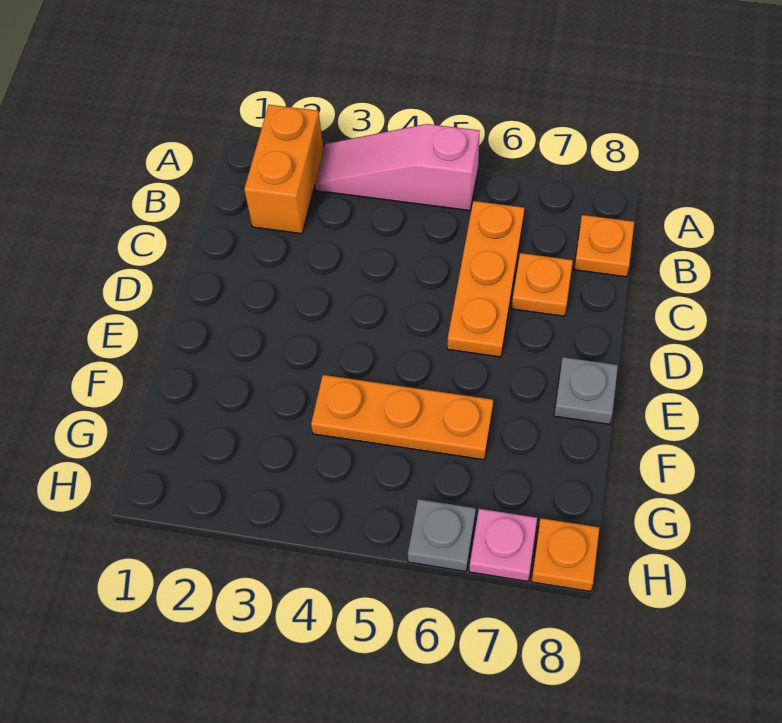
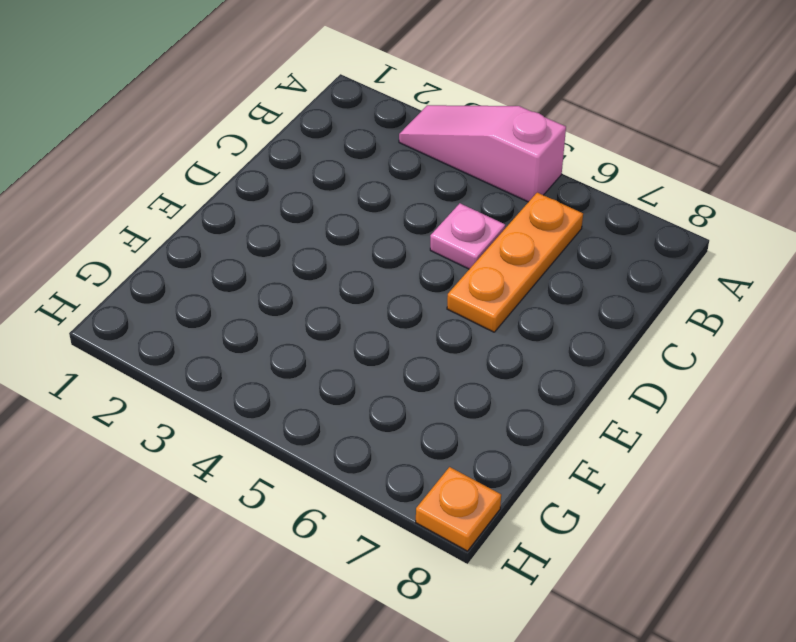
pink plate C5 level 1 -> pink plate H7 level 1
none -> orange brick A2:B2 level 1
none -> orange plate B8 level 1

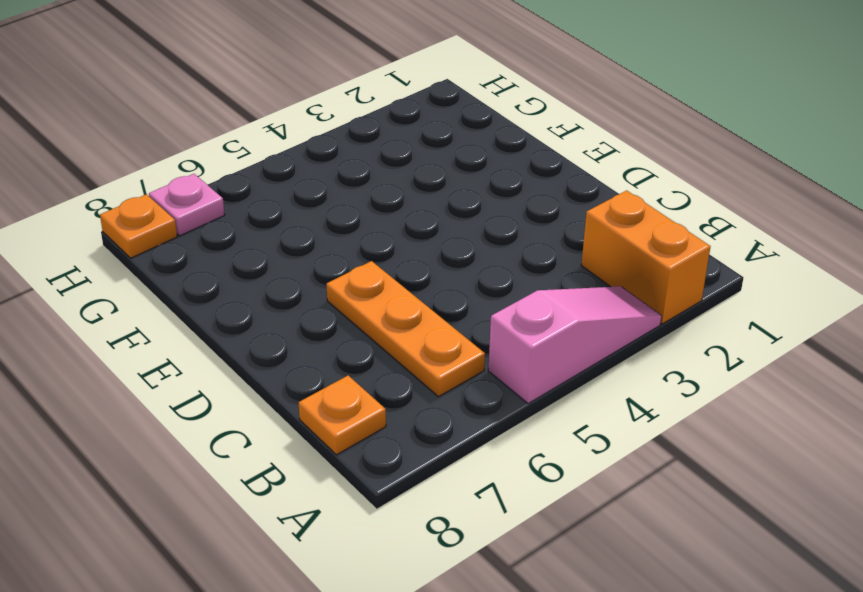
none -> orange plate C7 level 1
none -> grey plate E8 level 1

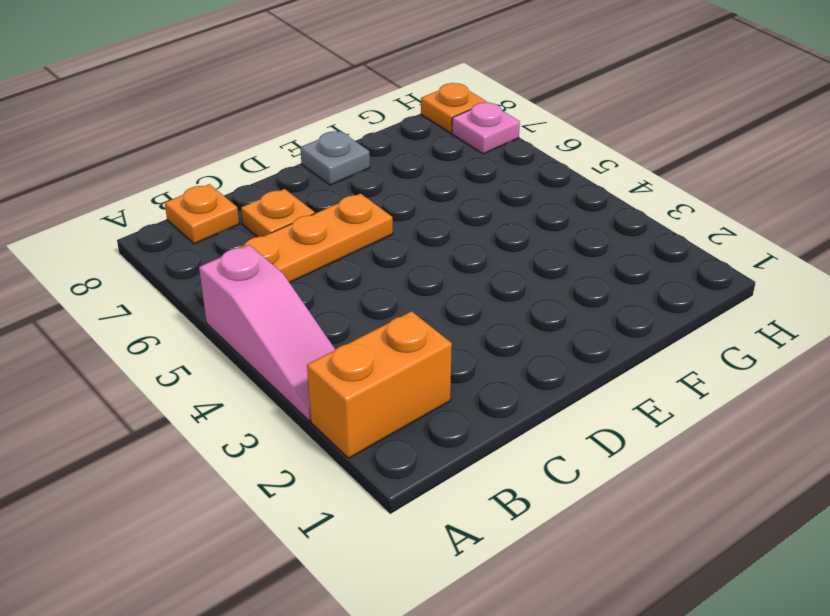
none -> orange plate F4:F6 level 1
none -> grey plate H6 level 1

